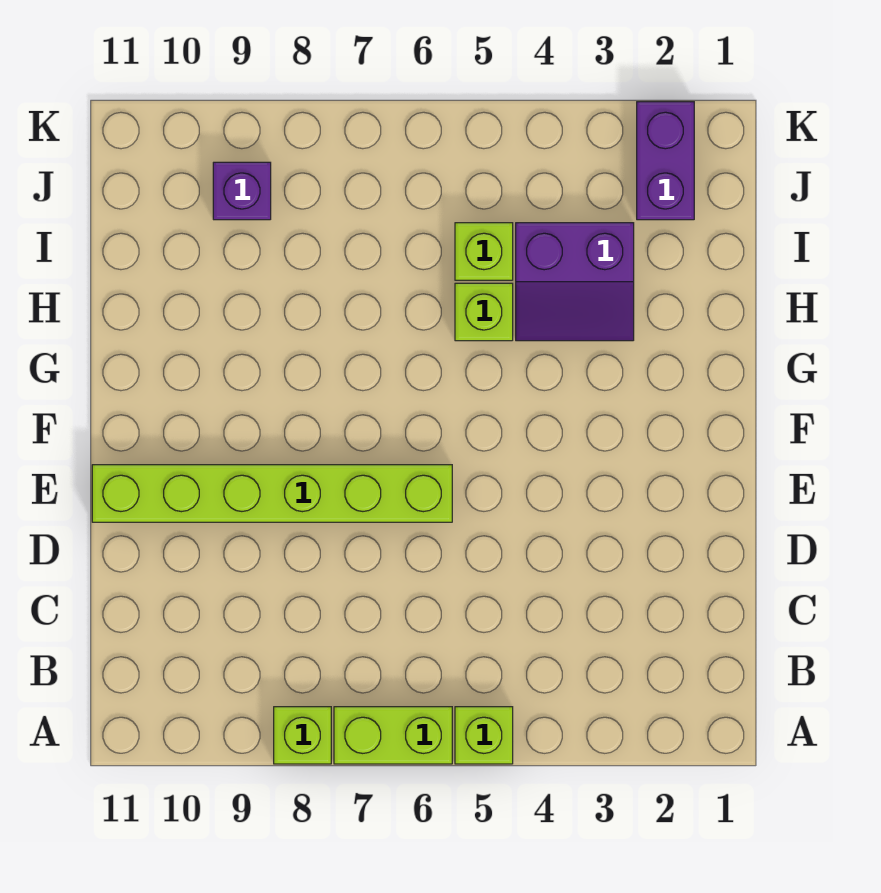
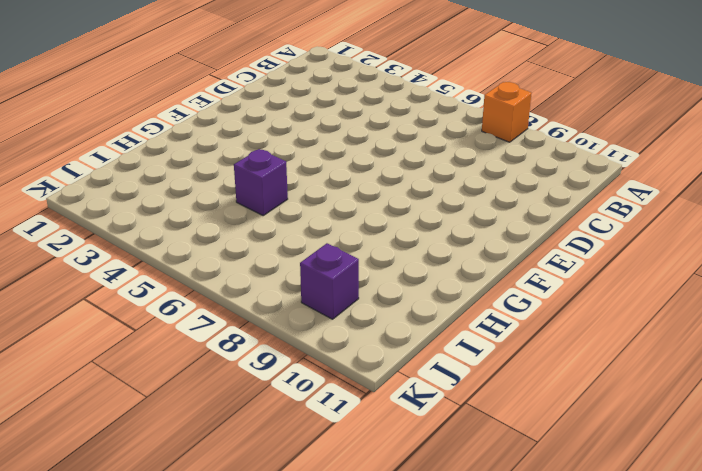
orange brick A8 level 1 -> lime brick A8 level 1
purple brick H5 level 1 -> lime brick H5 level 1
none -> lime brick A5 level 1
none -> lime brick A6:A7 level 1

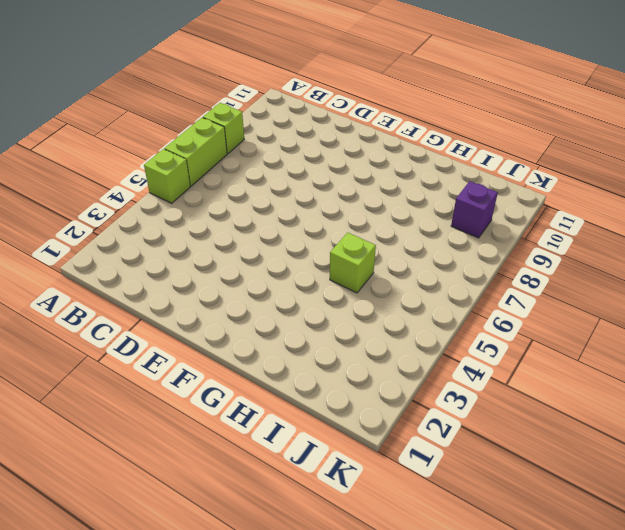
none -> lime brick E6:E11 level 1
none -> purple slope H3:I4 level 1 top I

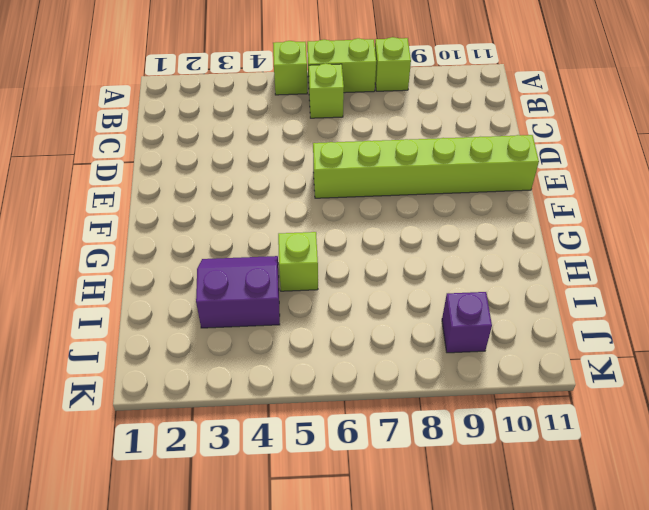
lime brick B6 level 1 -> lime brick I5 level 1
none -> purple brick J2:K2 level 1

